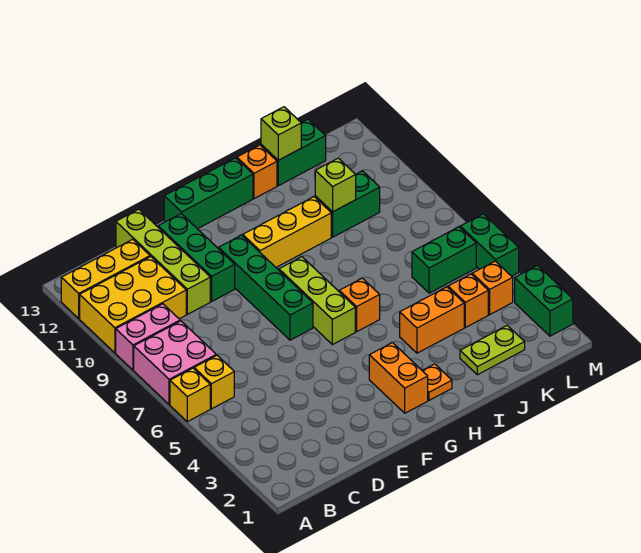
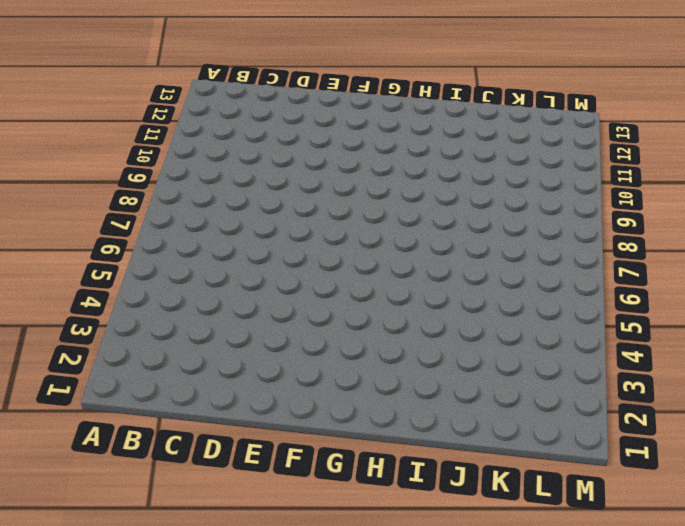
none -> yellow brick A6 level 1
none -> pink brick A7:B8 level 1
none -> pink brick A9:B9 level 1

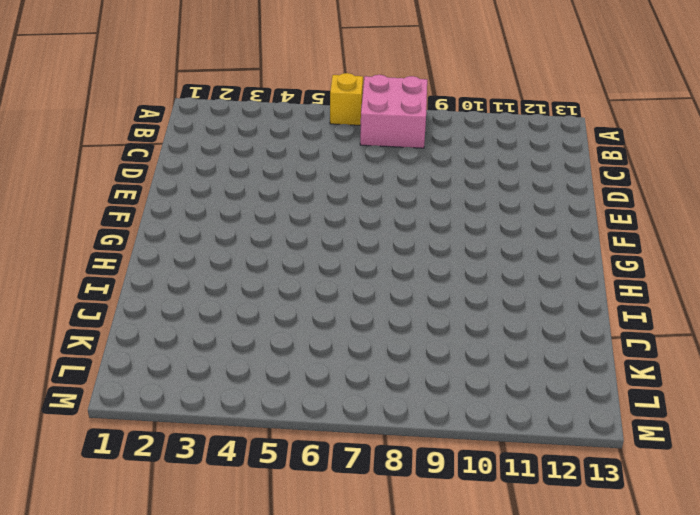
none -> pink brick A9:B9 level 1
none -> yellow brick A10:C11 level 1
none -> yellow brick A12:C12 level 1

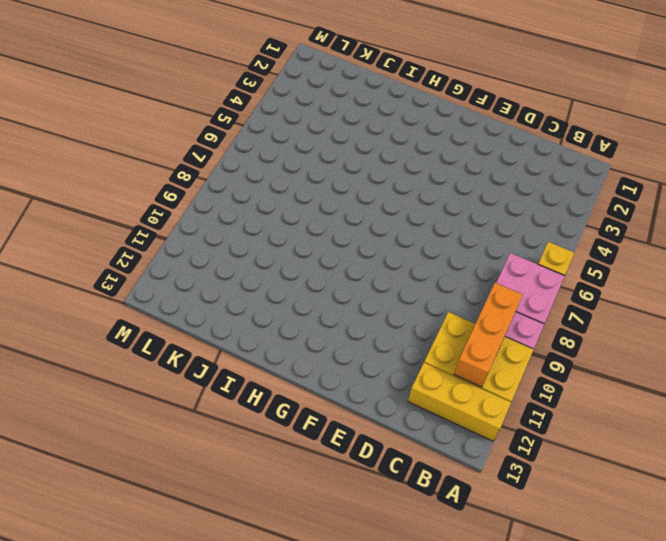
orange brick B9:B11 level 2 -> none
none -> yellow brick B6 level 1
none -> lime brick D10:D13 level 1
none -> green brick E10:E12 level 1

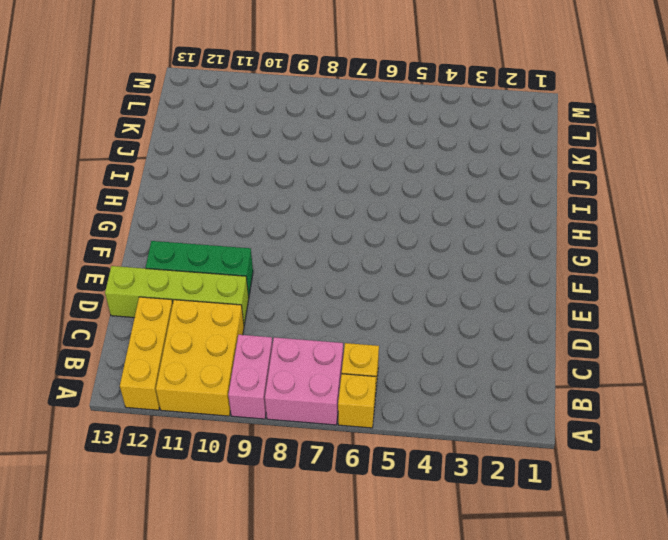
none -> green brick F7:F10 level 1
none -> green brick F13:H13 level 1
none -> orange brick G2:G3 level 1

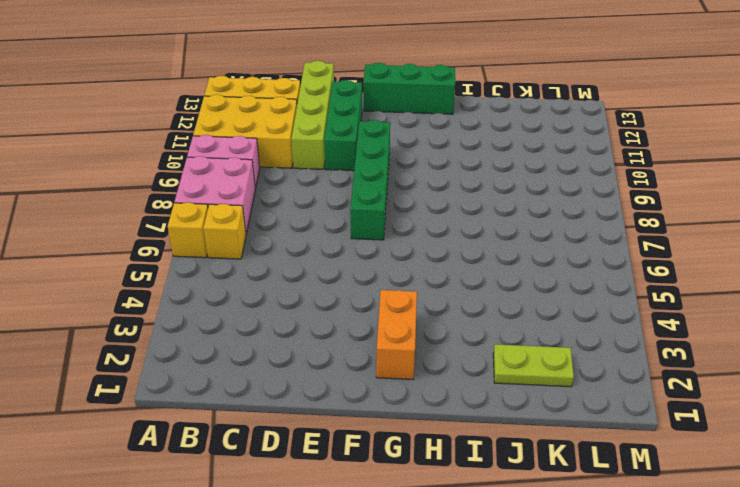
none -> lime brick G6:G8 level 1
none -> yellow brick G10:I10 level 1
none -> orange plate H2 level 1

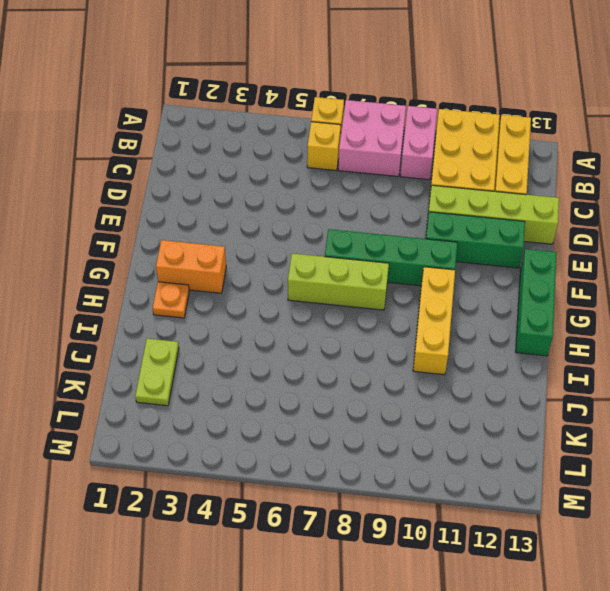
none -> orange brick H6 level 1
none -> orange brick I4:J4 level 1
none -> orange brick I13 level 1

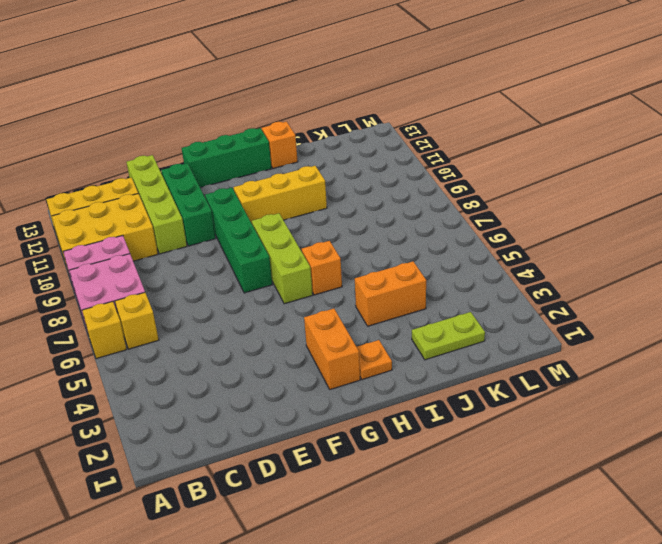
none -> green brick J10:K10 level 1
none -> green brick J13:K13 level 1
none -> orange brick K4 level 1

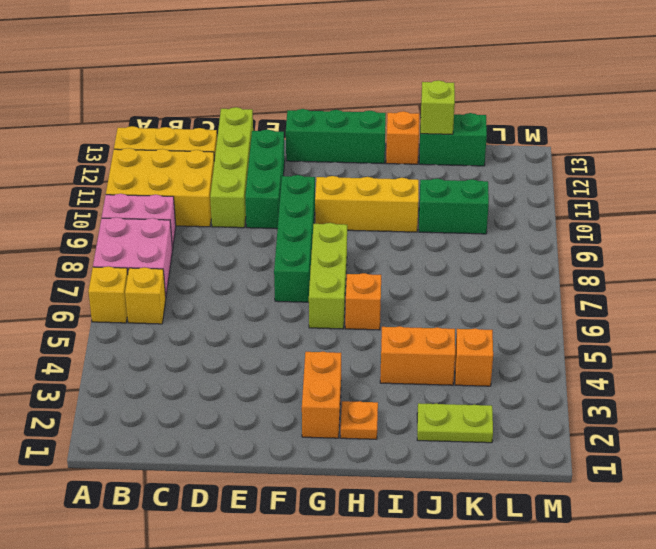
none -> green brick K6:L6 level 1
none -> orange brick L4 level 1
none -> green brick M2:M3 level 1

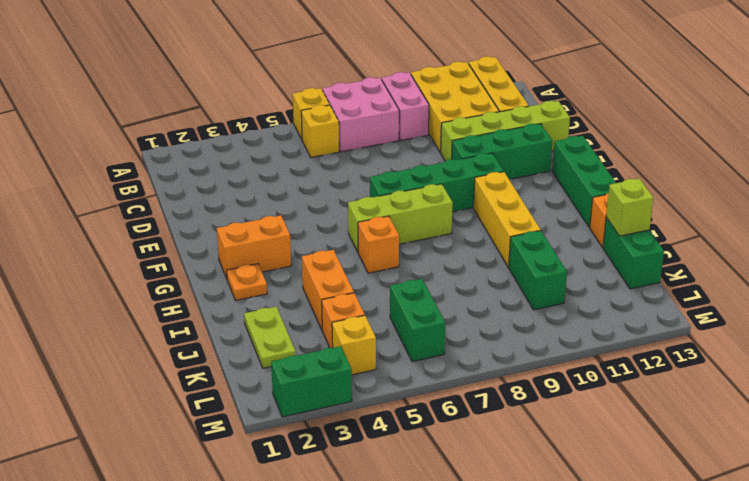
yellow brick L4 level 1 -> orange brick L4 level 1
none -> green brick M5:M6 level 1
none -> lime brick J10 level 2

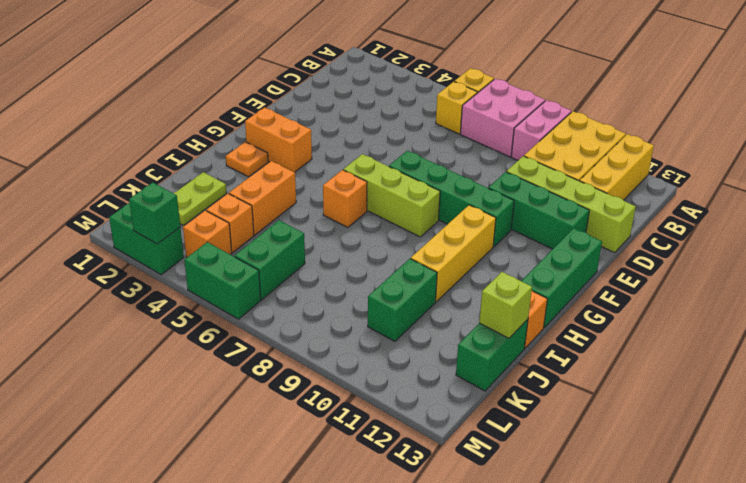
green brick M3 level 2 -> none
none -> lime brick J10 level 2

